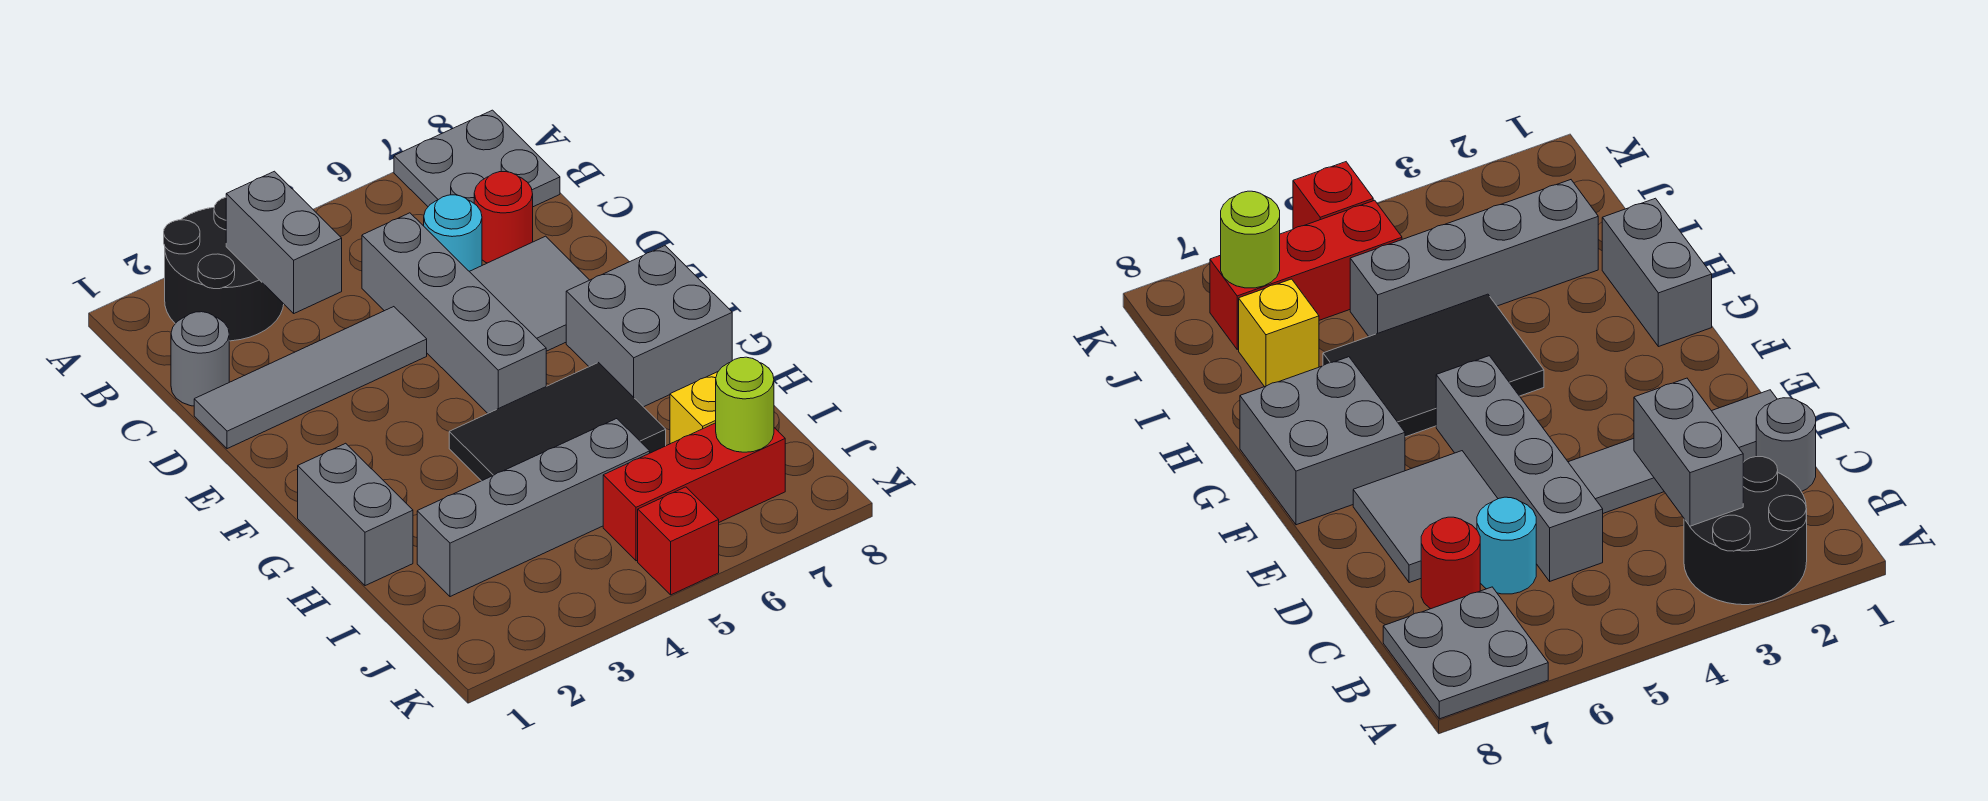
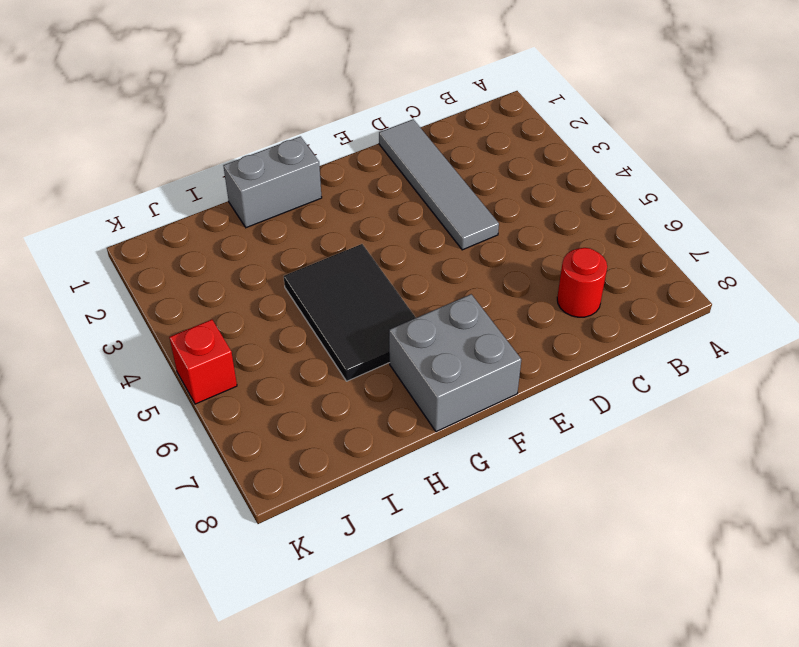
none -> black round brick A2:B3 level 1
none -> grey plate A7:B8 level 1
none -> grey round brick C1 level 1

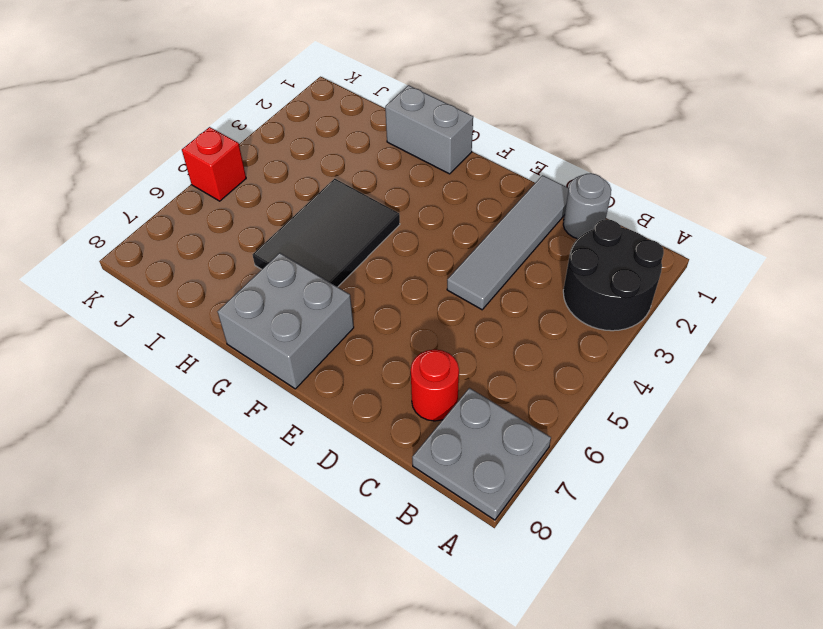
none -> grey brick C5:F5 level 1
none -> cyan round brick C6 level 1
none -> grey tile D6:E7 level 1

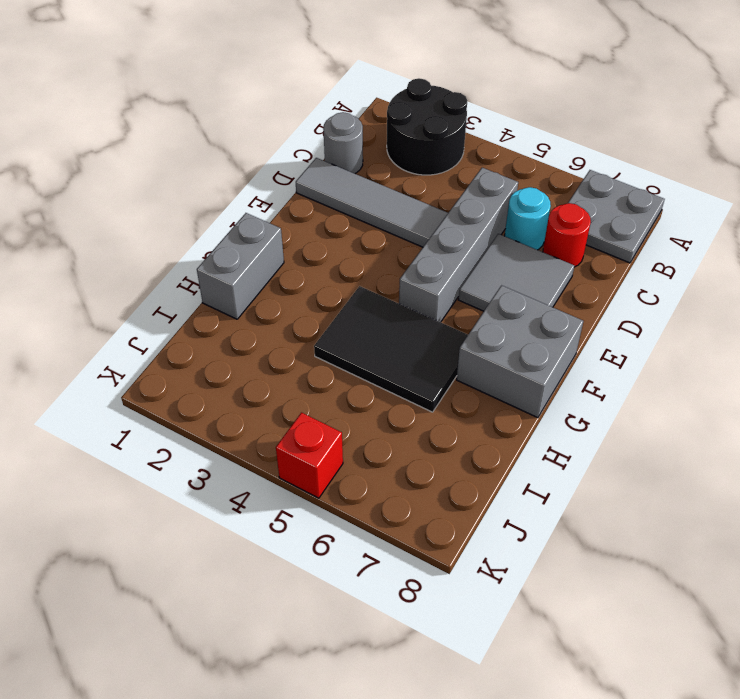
none -> grey brick I2:I5 level 1
none -> yellow brick I7 level 1
none -> red brick J5:J7 level 1

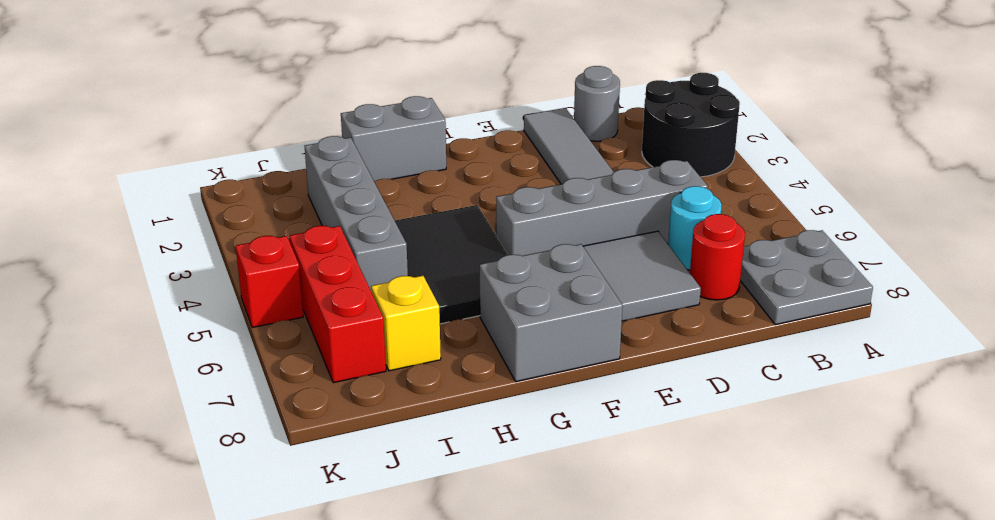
none -> grey brick B3:C3 level 2
none -> lime round brick J7 level 2

